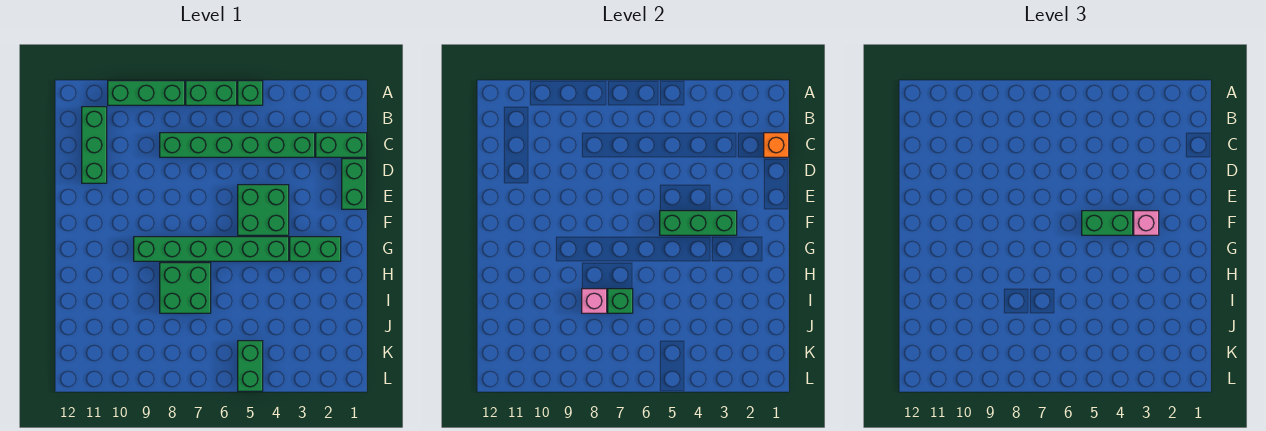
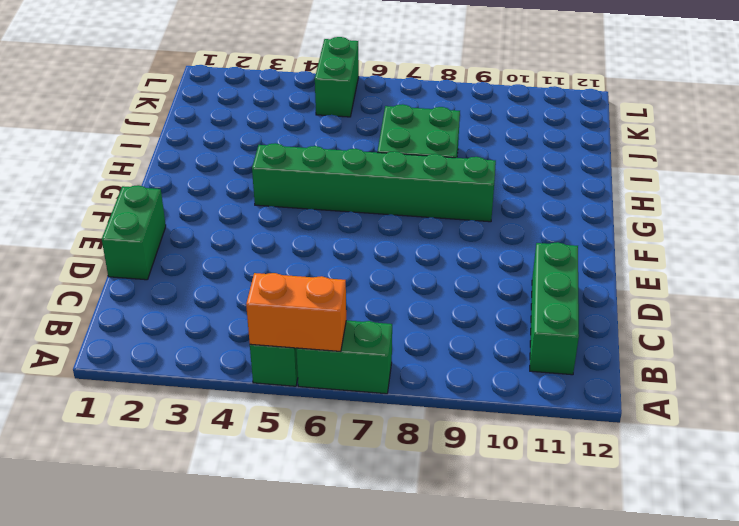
orange brick A5:A6 level 2 -> none
none -> green brick A8:A10 level 1
none -> green brick C1:C2 level 1
none -> green brick C3:C8 level 1

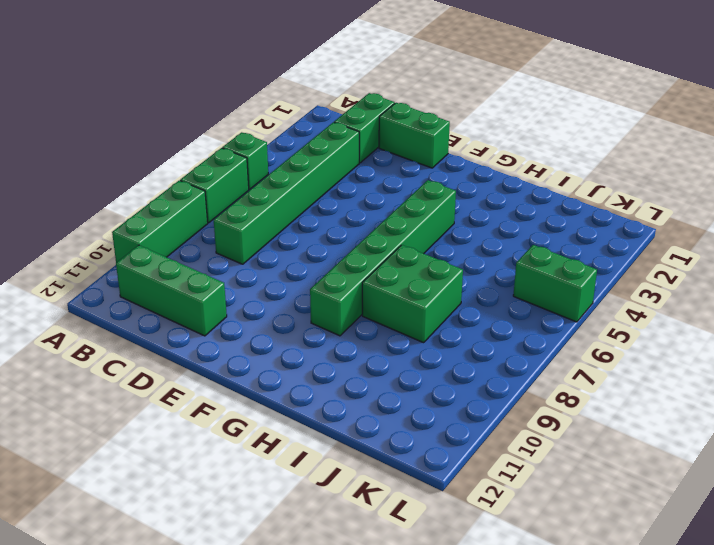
none -> green brick E4:F5 level 1
none -> green brick G2:G3 level 1
none -> orange brick C1 level 2

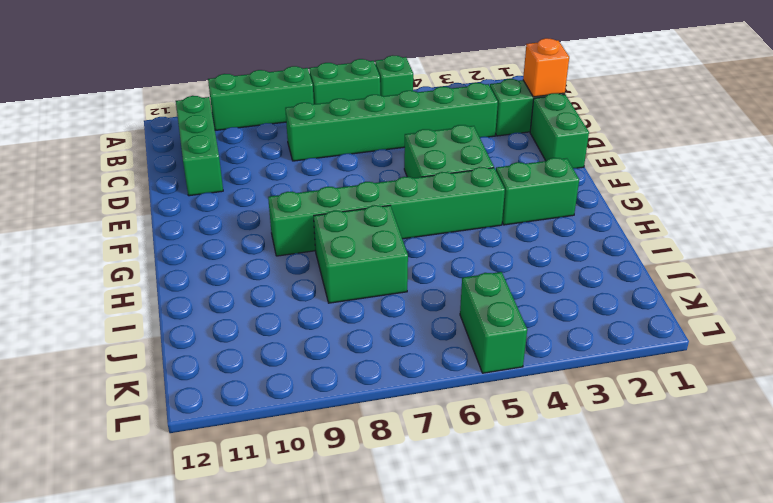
none -> green brick F3:F5 level 2
none -> green brick I7 level 2
none -> pink brick I8 level 2

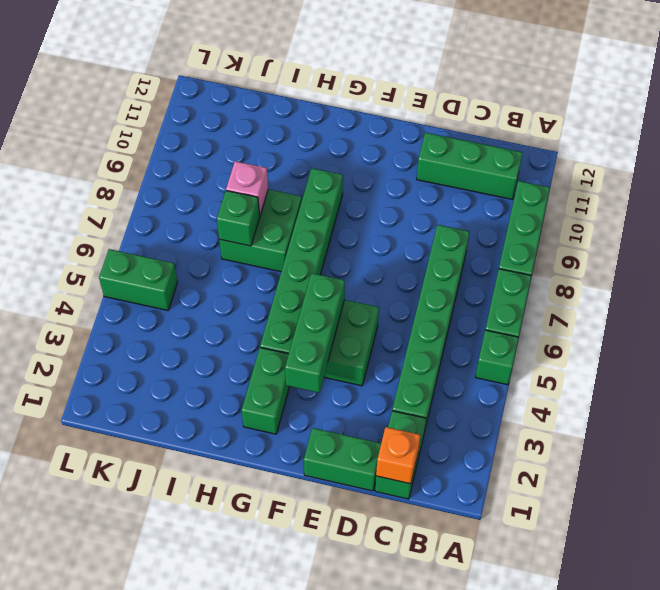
none -> pink brick F3 level 3
none -> green brick F4:F5 level 3

